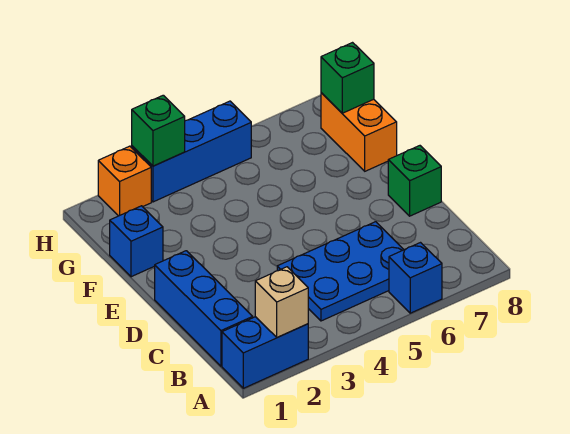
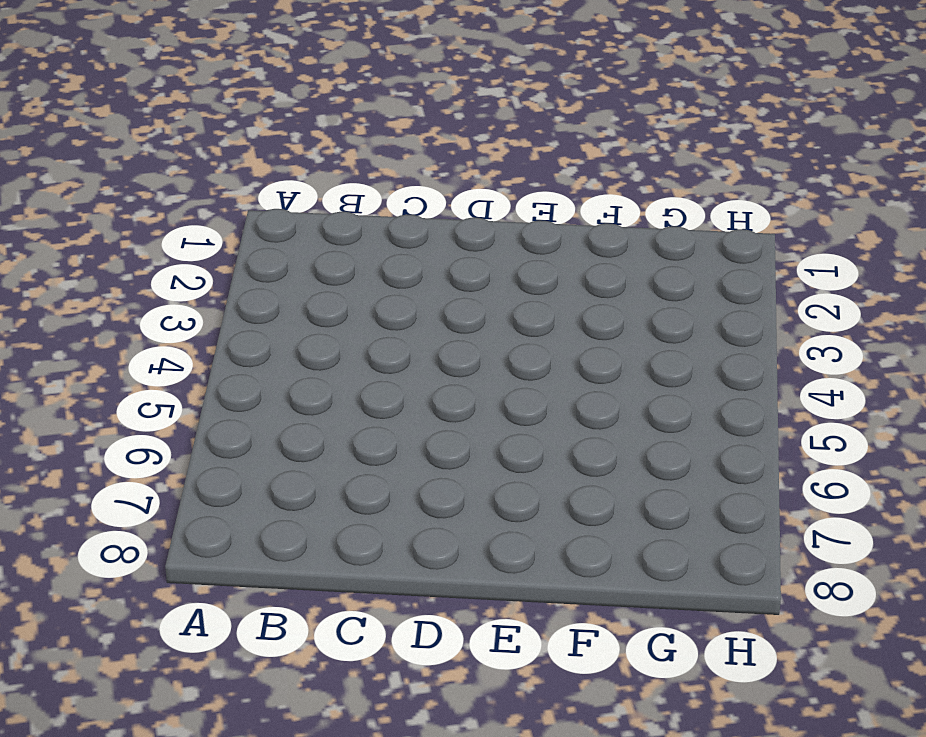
none -> blue brick A1:A2 level 1
none -> blue brick A6 level 1
none -> blue brick B1:D1 level 1

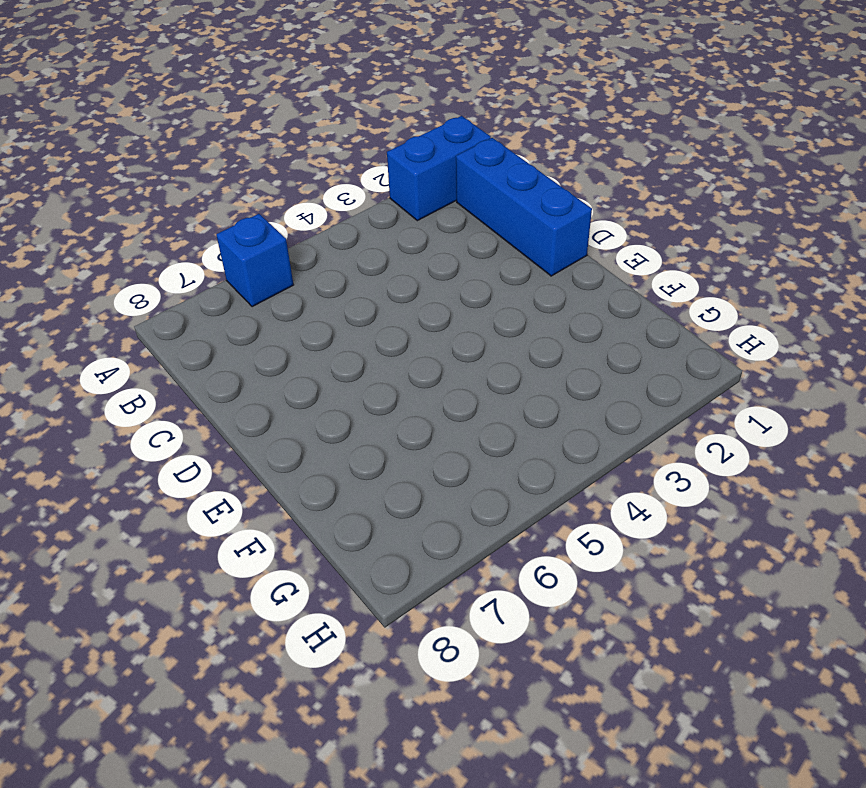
none -> blue plate B4:C6 level 1
none -> green brick D8 level 1
none -> blue brick F1 level 1

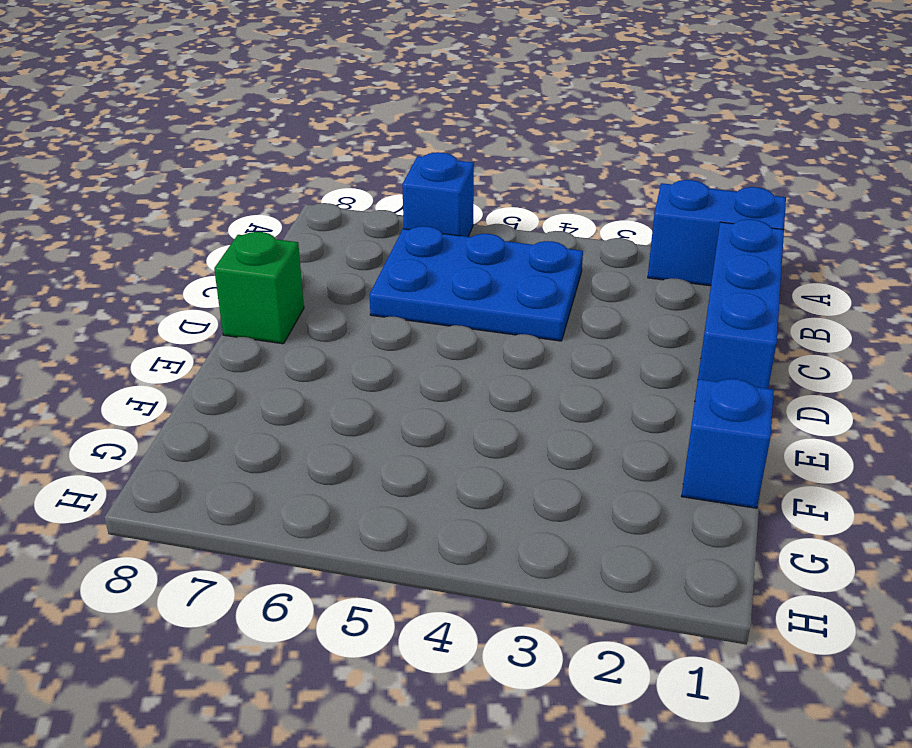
none -> orange brick F8:G8 level 1
none -> orange brick H2 level 1
none -> blue brick H3:H5 level 1

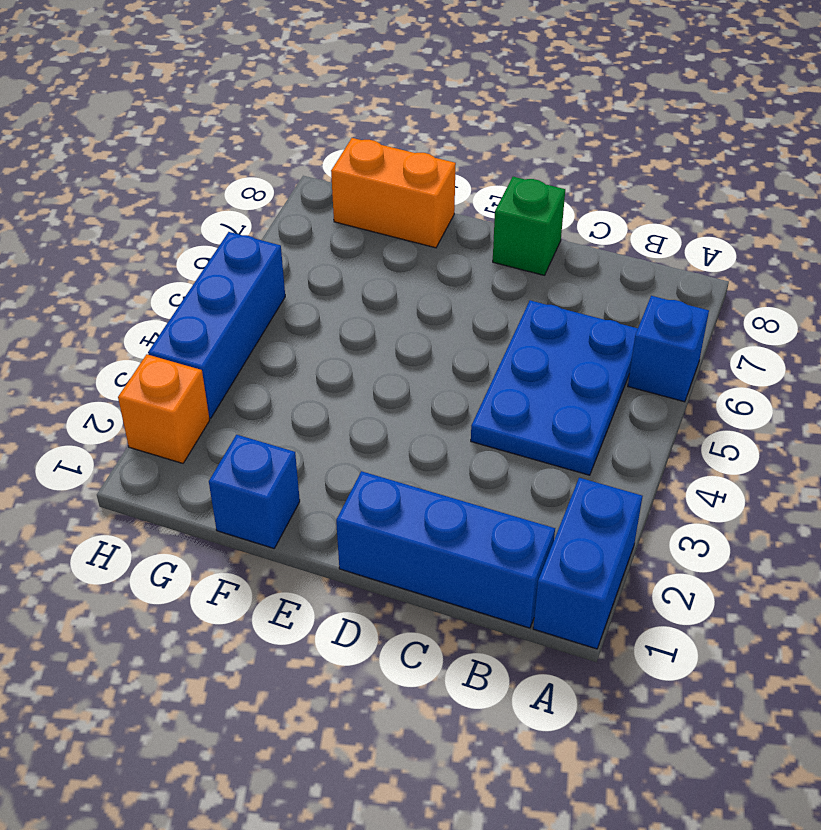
none -> tan brick A2 level 2
none -> green brick G8 level 2
none -> green brick H3 level 2

